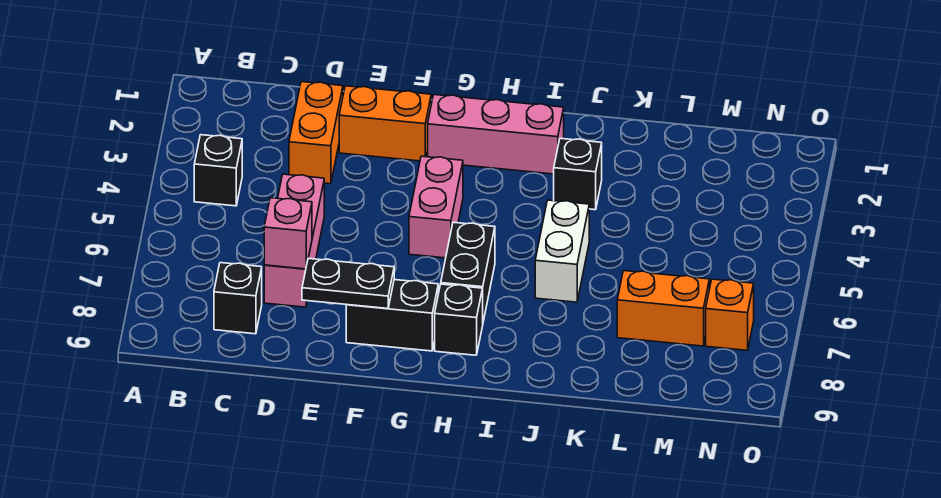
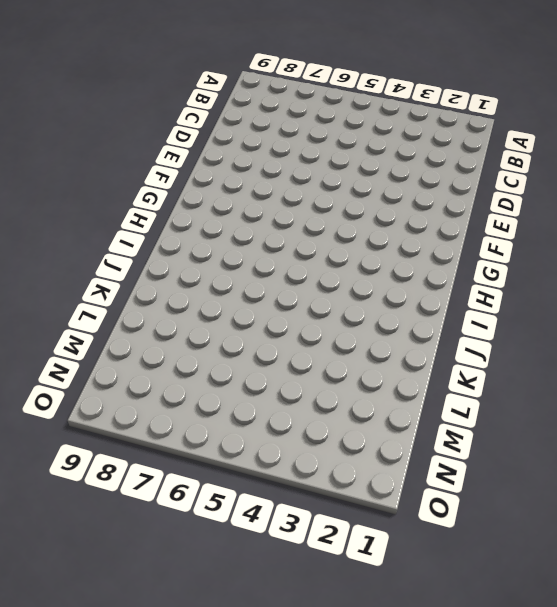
none -> black brick B4 level 1
none -> black brick C8 level 1
none -> orange brick D2:D3 level 1

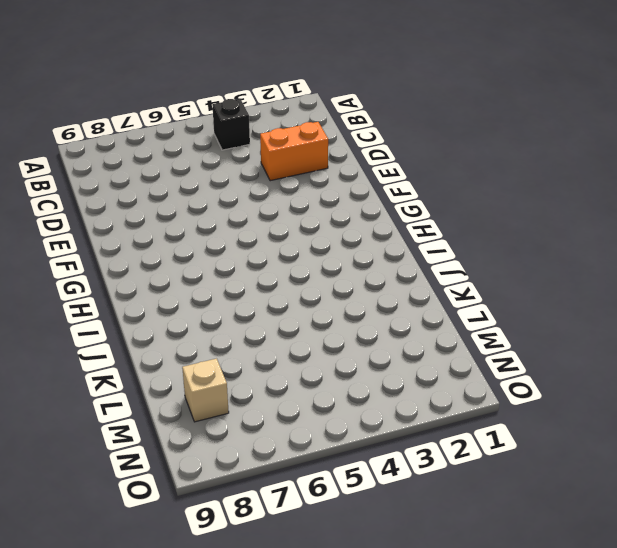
tan brick M8 level 1 -> none
none -> black brick C8 level 1
none -> pink brick D5:D7 level 1
none -> orange brick E2:F2 level 1

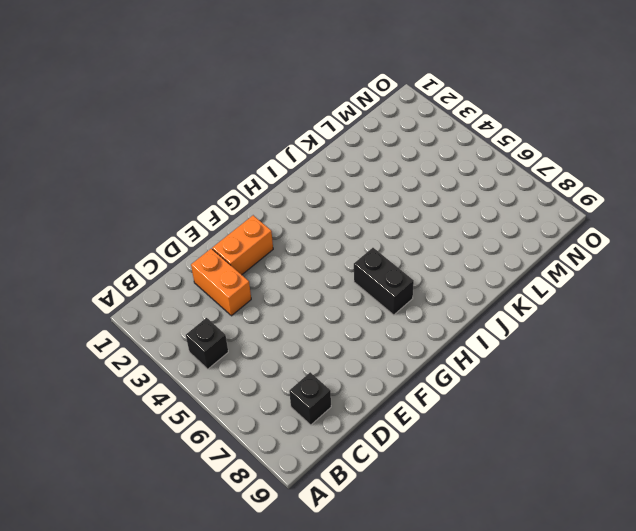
none -> pink brick D5:D7 level 1
none -> black brick F8:G8 level 1
none -> pink brick G2:I2 level 1

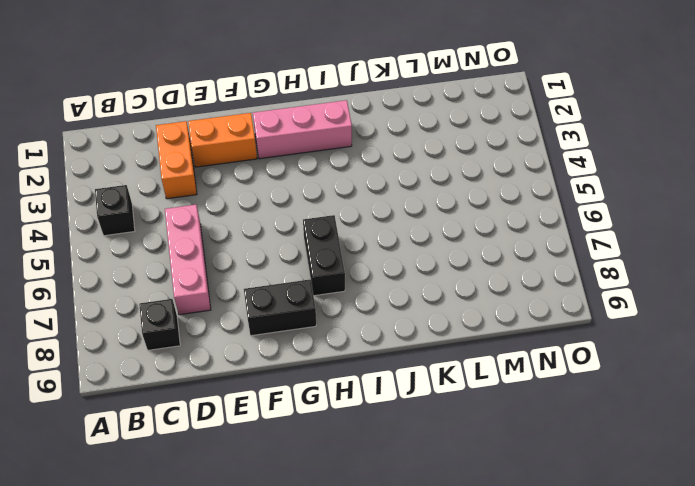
none -> pink brick G4:G5 level 1
none -> black brick H8 level 1
none -> black brick J3 level 1

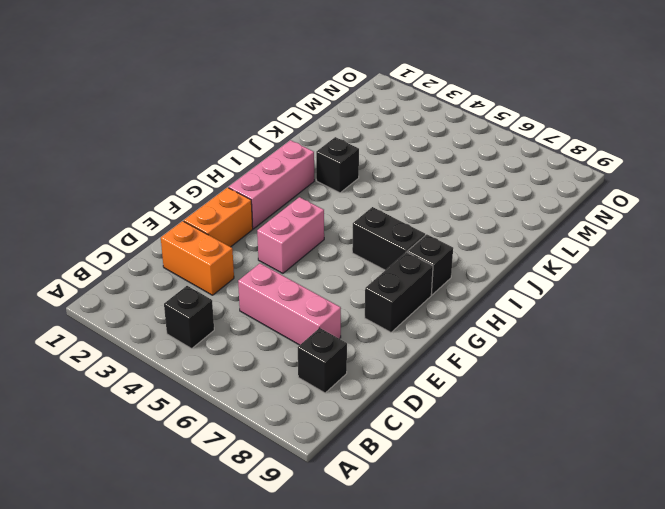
pink brick F4:G4 level 1 -> pink brick G4:G5 level 1
none -> white brick J5:J6 level 1
none -> orange brick L7:M7 level 1
none -> orange brick N7 level 1

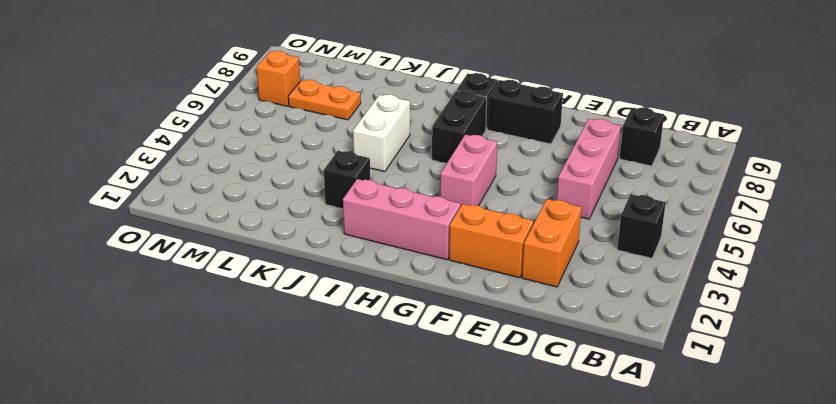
orange plate L7:M7 level 1 -> orange brick L7:M7 level 1
none -> pink brick D7 level 2
none -> black plate E8:F8 level 2

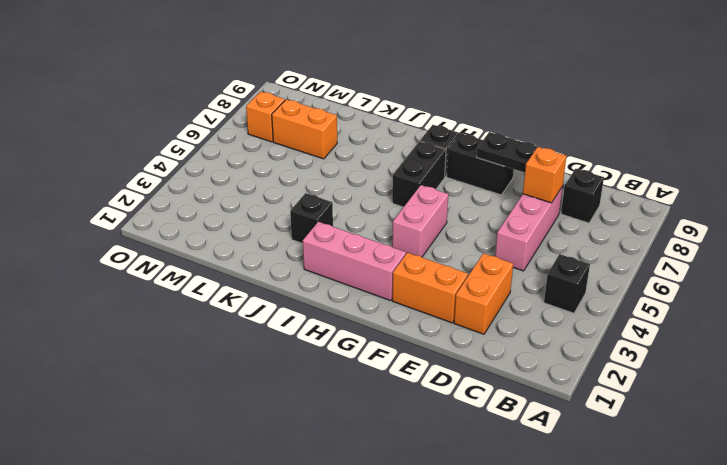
orange brick D7 level 2 -> pink brick D7 level 2
none -> white brick J5:J6 level 1

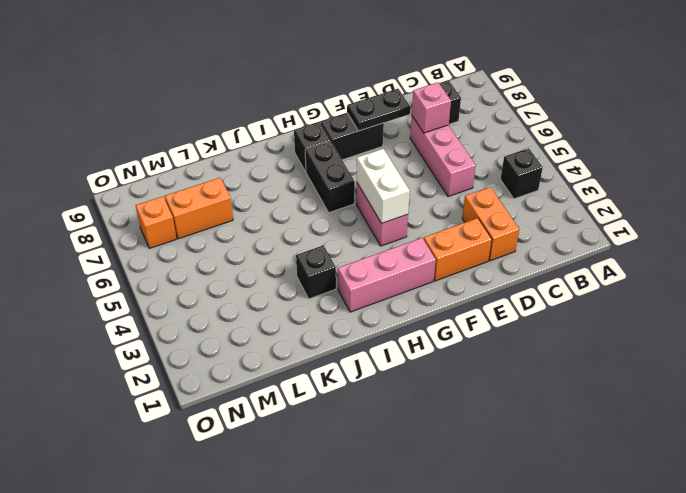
white brick G4:G5 level 2 -> white brick J5:J6 level 1

